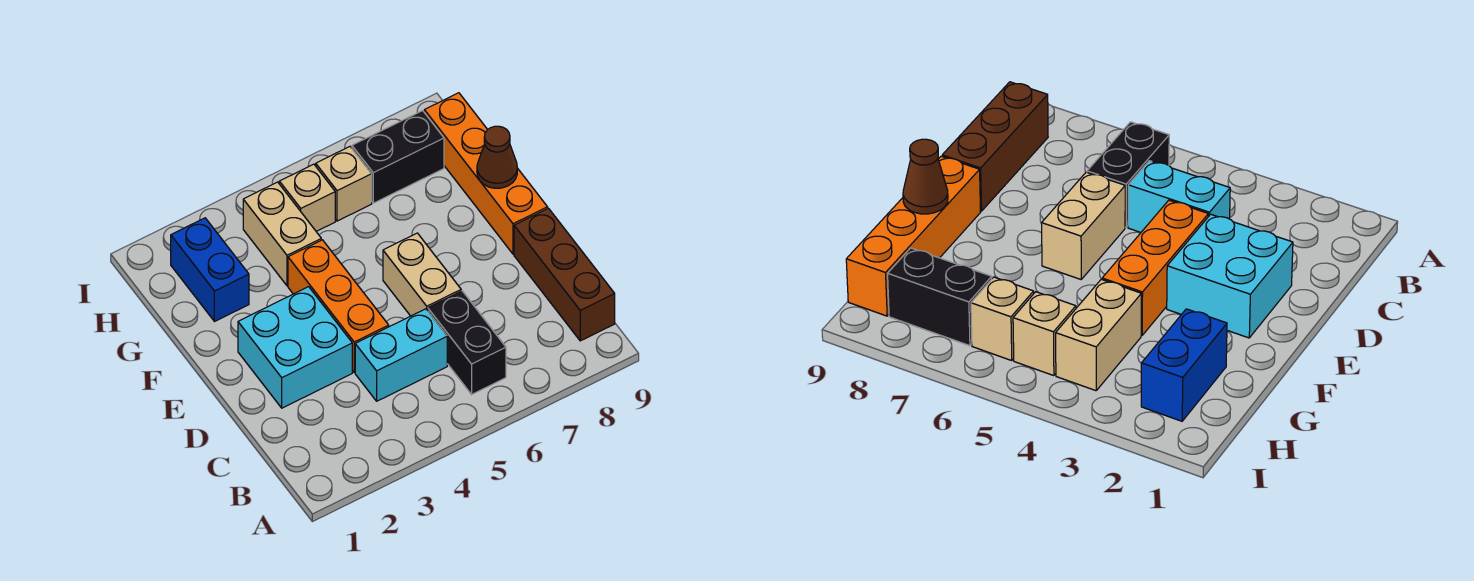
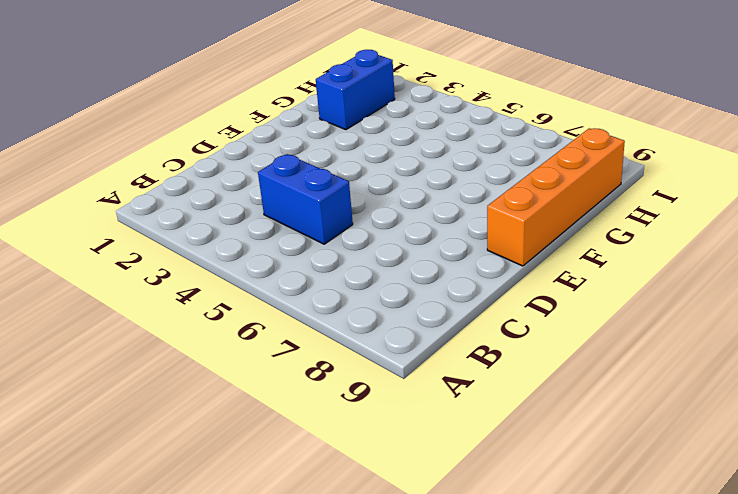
blue brick C4:C5 level 1 -> cyan brick C4:C5 level 1
none -> black brick B6:C6 level 1
none -> brown brick B9:D9 level 1
none -> cyan brick D2:E3 level 1

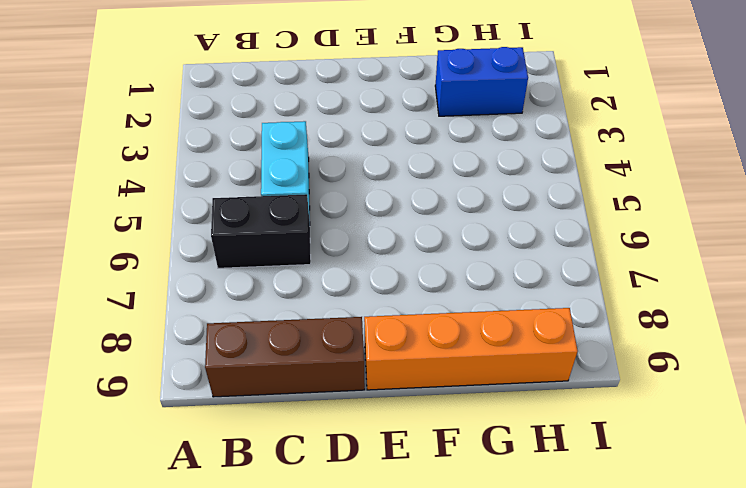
none -> cyan brick D2:E3 level 1
none -> orange brick D4:F4 level 1
none -> tan brick D6:E6 level 1

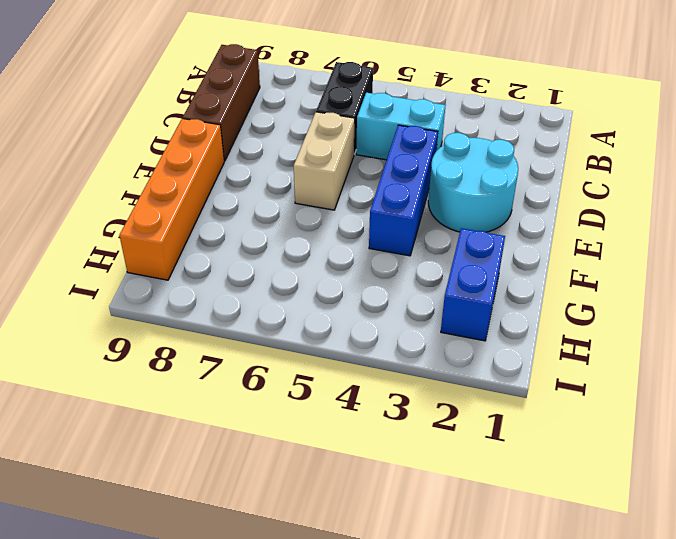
cyan round brick D2:E3 level 1 -> cyan brick D2:E3 level 1
blue brick D4:F4 level 1 -> orange brick D4:F4 level 1
none -> tan brick G4:H4 level 1
none -> tan brick H5 level 1
none -> tan brick H6 level 1

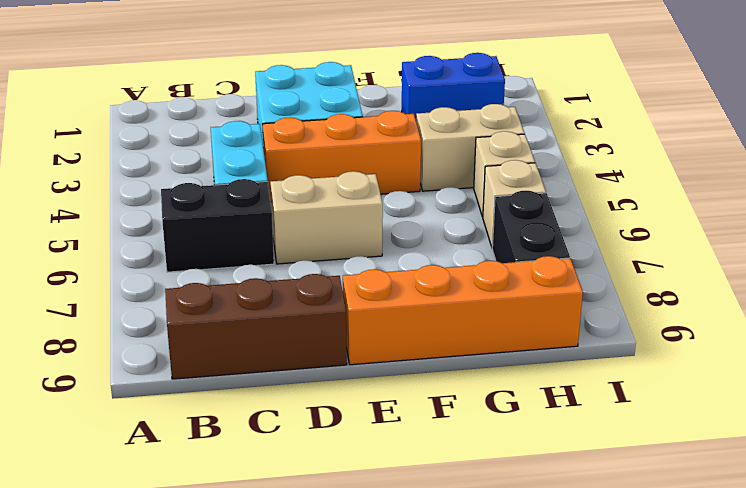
none -> brown cone F9 level 2

